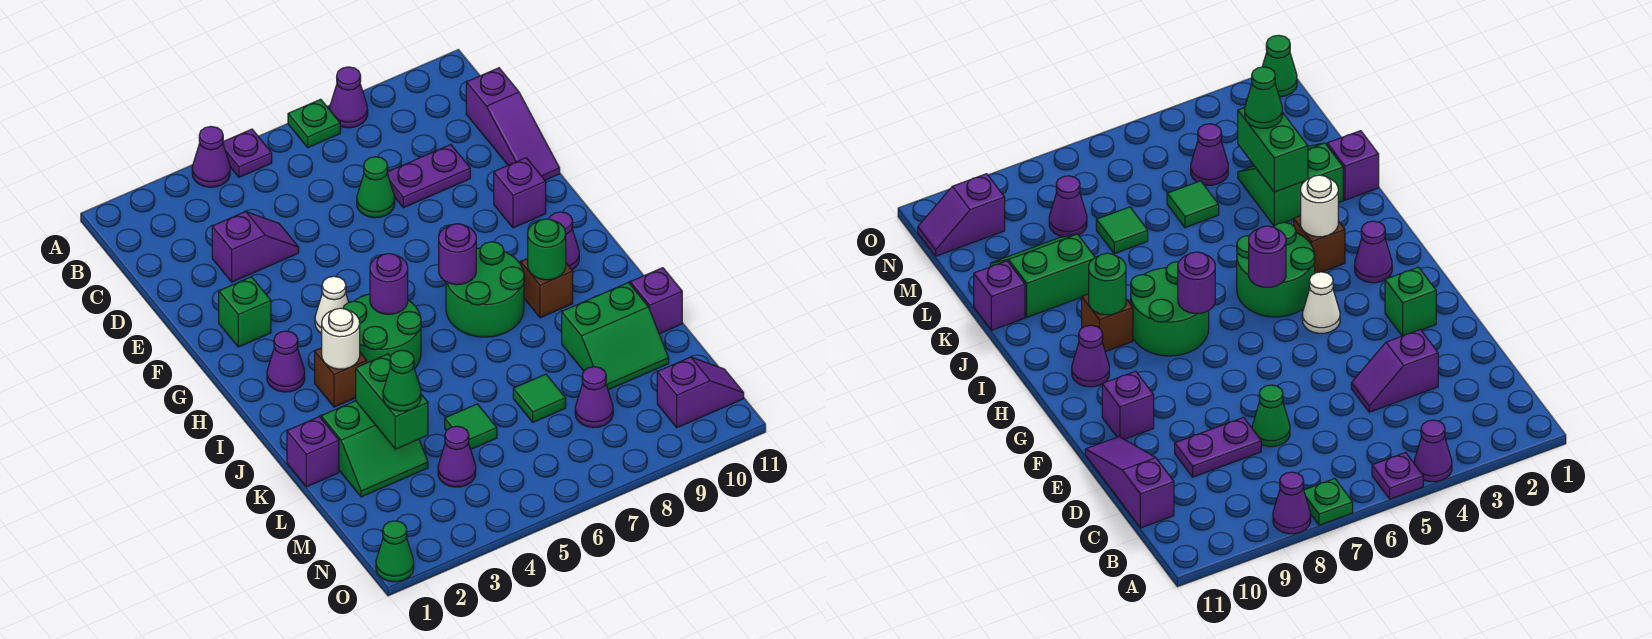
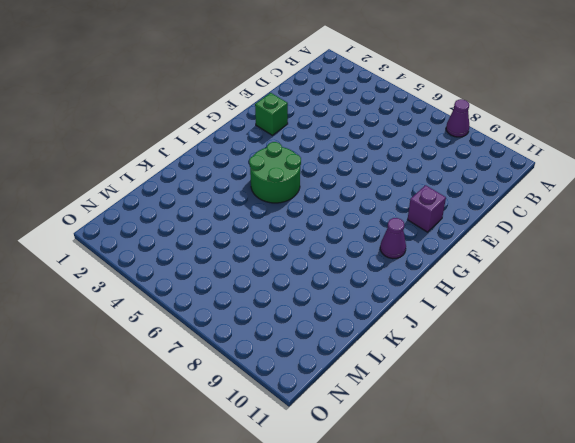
none -> purple cone A4 level 1
none -> purple plate A5 level 1
none -> green plate A7 level 1
none -> purple slope C11:E11 level 1 top C

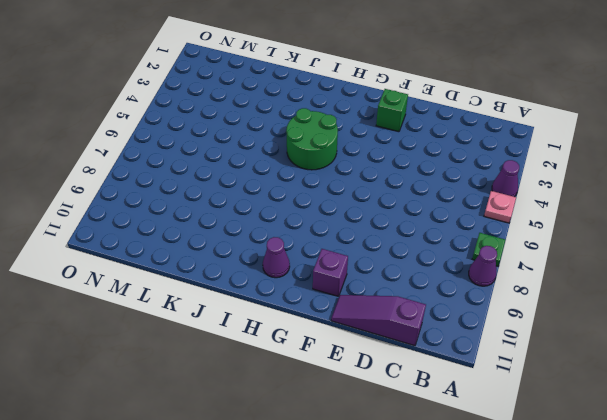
pink plate A5 level 1 -> purple plate A5 level 1
none -> purple slope D3:D4 level 1 top 3
none -> green cone D7 level 1
none -> purple plate D8:D9 level 1
none -> white cone G4 level 1

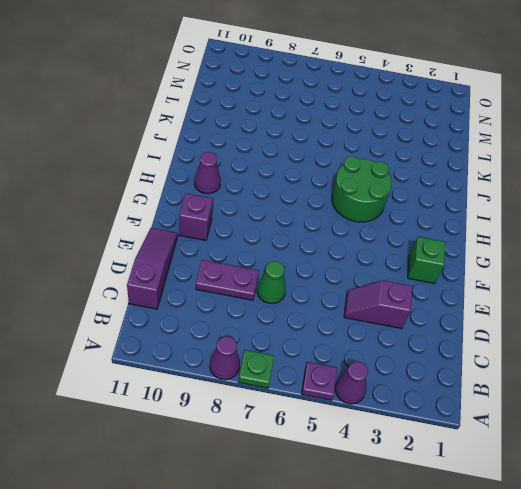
none -> white cone G4 level 1
none -> purple cone H2 level 1
none -> green round brick H7:I8 level 1
none -> brown brick I3 level 1

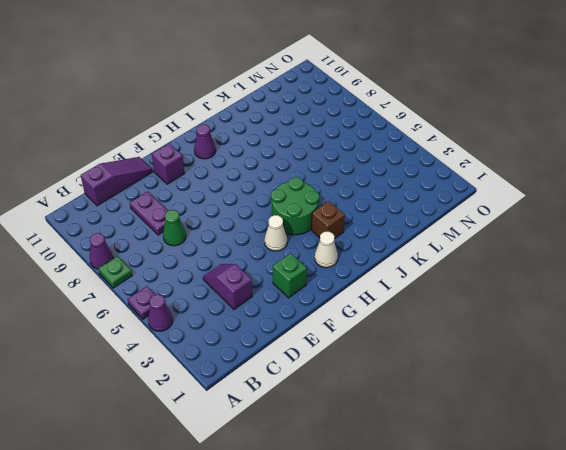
white cone H2 level 1 -> purple cone H2 level 1
none -> green round brick H7:I8 level 1
none -> brown brick I9 level 1
none -> purple brick K1 level 1
none -> green slope K2:L3 level 1 top K

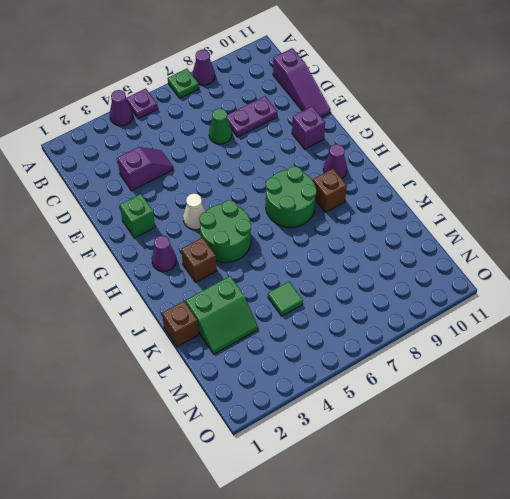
brown brick K1 level 1 -> purple brick K1 level 1
none -> green slope K9:L10 level 1 top K
none -> purple brick K11 level 1
none -> green tile L7 level 1
none -> purple cone M4 level 1

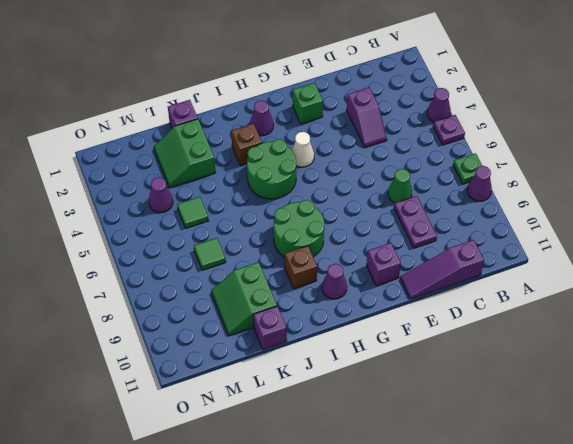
none -> purple cone M8 level 1
none -> purple slope N10:N11 level 1 top 10
none -> green cone O1 level 1
none -> purple round brick H5 level 2

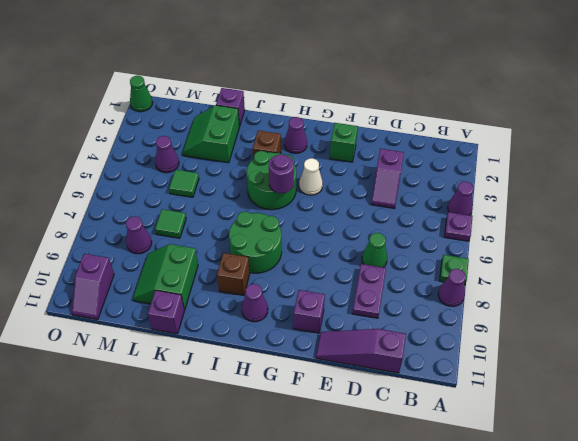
none -> purple round brick H7 level 2
none -> white round brick I3 level 2
none -> green round brick I9 level 2
none -> green brick K3:L3 level 2

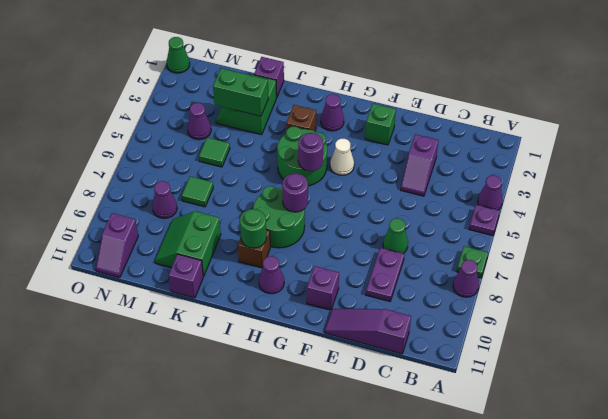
none -> white round brick I3 level 2
none -> green cone L3 level 3

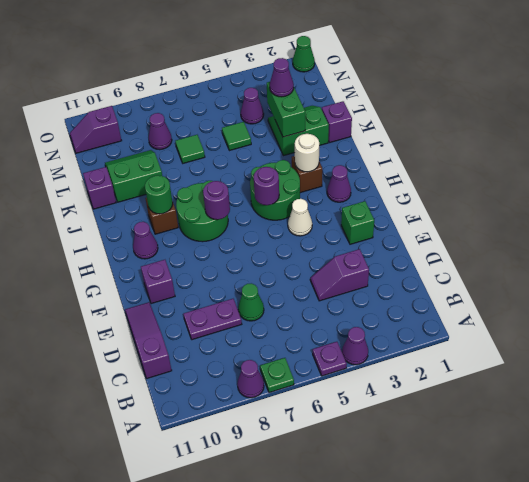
purple cone L3 level 3 -> green cone L3 level 3

